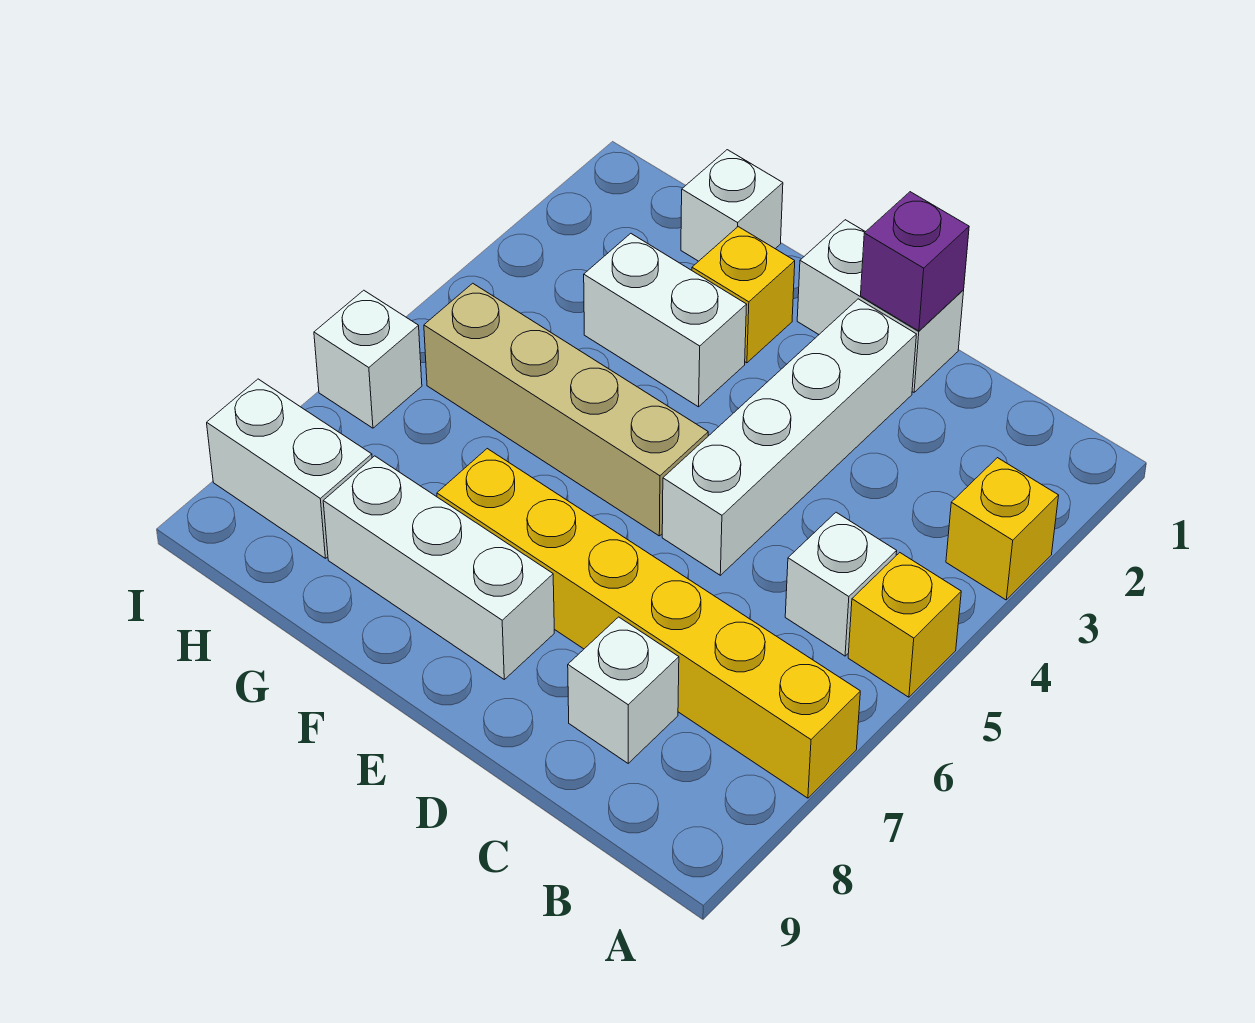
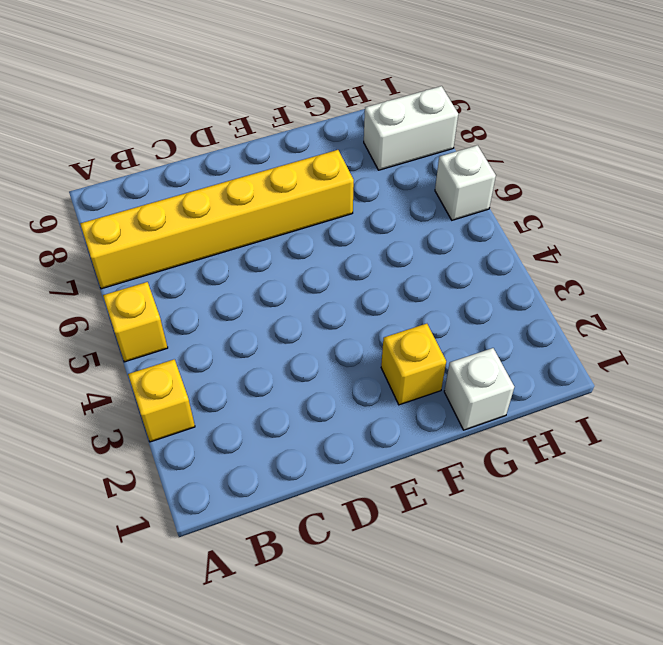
none -> white brick B5 level 1
none -> white brick C8 level 1
none -> white brick D1:E1 level 1

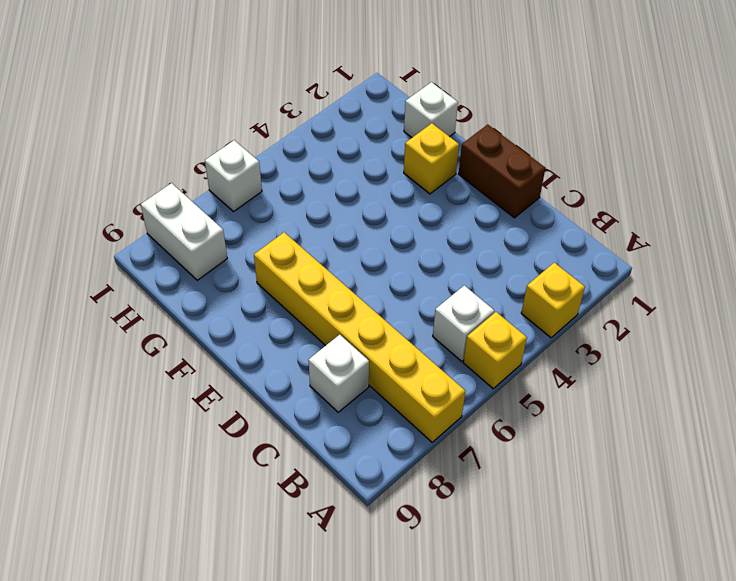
brown brick D1:E1 level 1 -> white brick D1:E1 level 1
none -> white brick D2:D5 level 1
none -> tan brick E5:H5 level 1
none -> white brick E8:G8 level 1

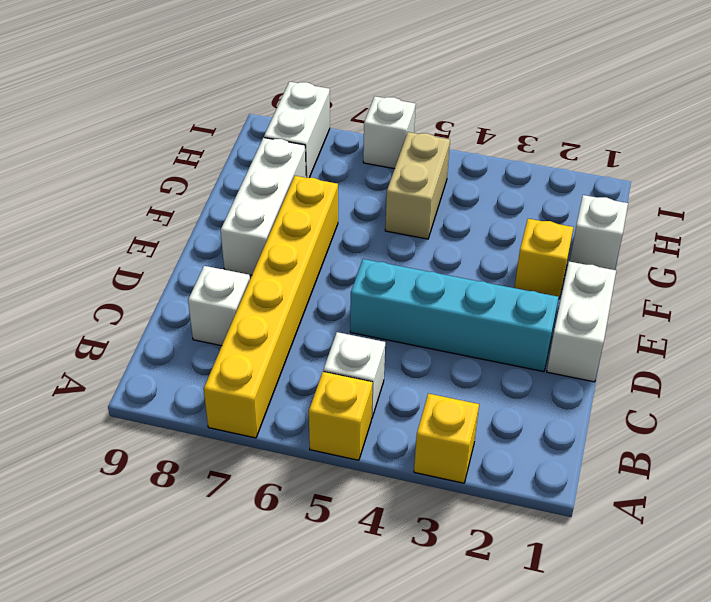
cyan brick D2:D5 level 1 -> white brick D2:D5 level 1
tan brick G5:H5 level 1 -> tan brick E5:H5 level 1
none -> white brick F3:G3 level 1
none -> purple brick D1 level 2

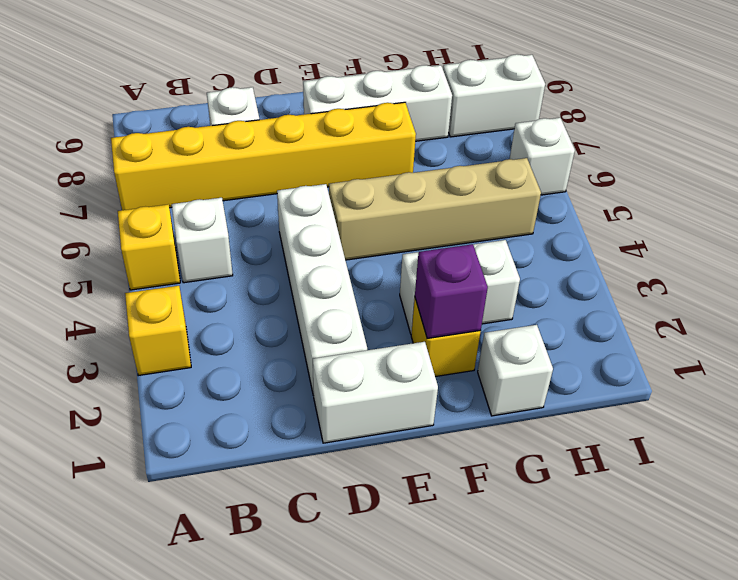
purple brick F2 level 2 -> purple brick D1 level 2

